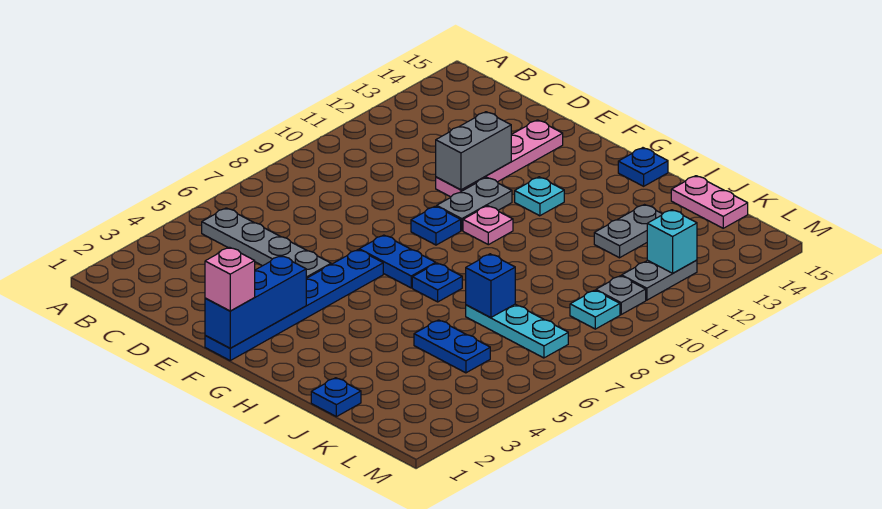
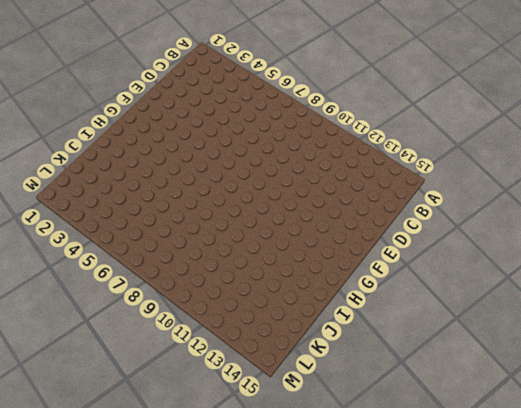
none -> grey plate B5:E5 level 1
none -> pink plate E11:E14 level 1
none -> blue plate F1:F6 level 1

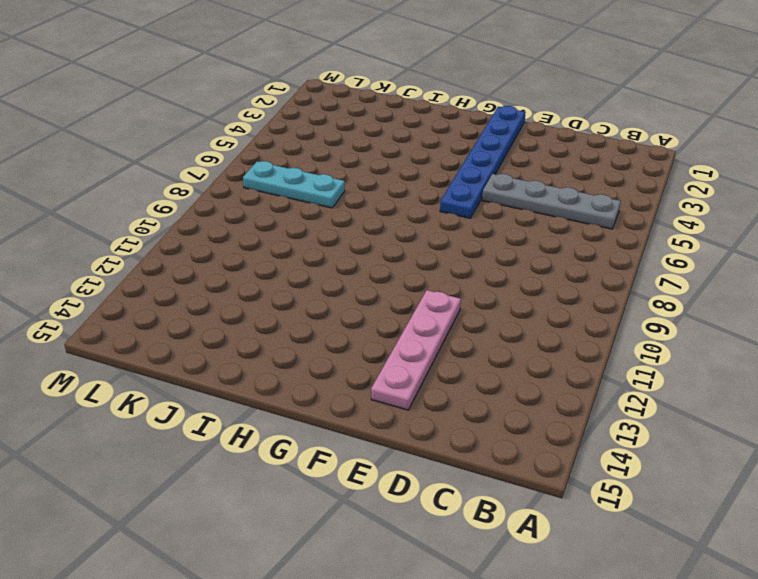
none -> blue plate F7:G7 level 1
none -> blue plate F9 level 1
none -> grey plate F10:F11 level 1

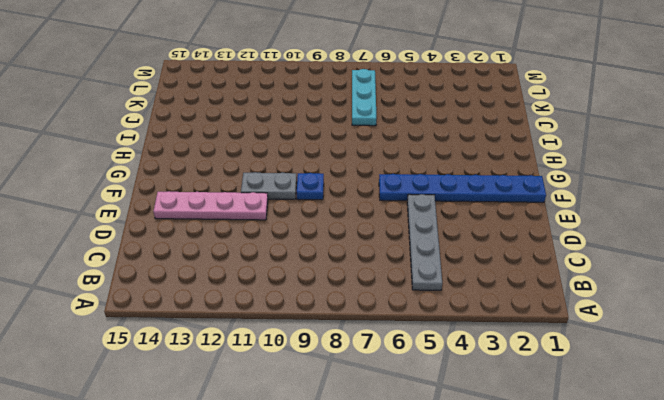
none -> blue plate F7:G7 level 1
none -> pink plate G10 level 1
none -> cyan plate G12 level 1

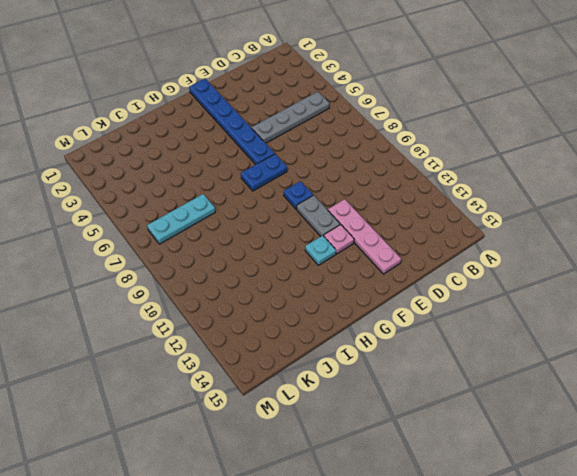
pink plate F12 level 1 -> pink plate G10 level 1
none -> blue plate H7 level 1
none -> blue plate H15 level 1
none -> blue plate J1 level 1

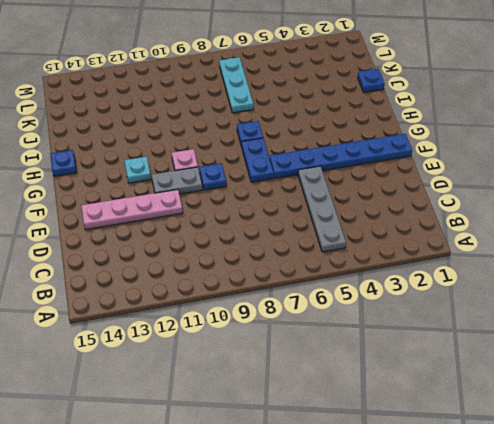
none -> blue plate J5:K5 level 1
none -> grey plate J12:J13 level 1
none -> pink plate J15:K15 level 1

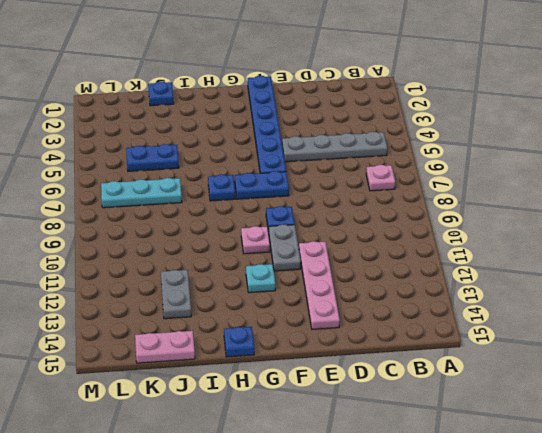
pink plate B7 level 1 -> none
none -> cyan plate L9 level 1
none -> grey plate L10 level 1
none -> grey plate L11:L12 level 1

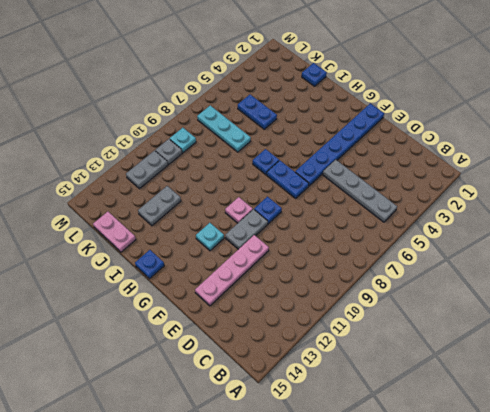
none -> grey brick E11:E12 level 2
none -> blue brick F1:F3 level 2
none -> blue brick J7 level 2

